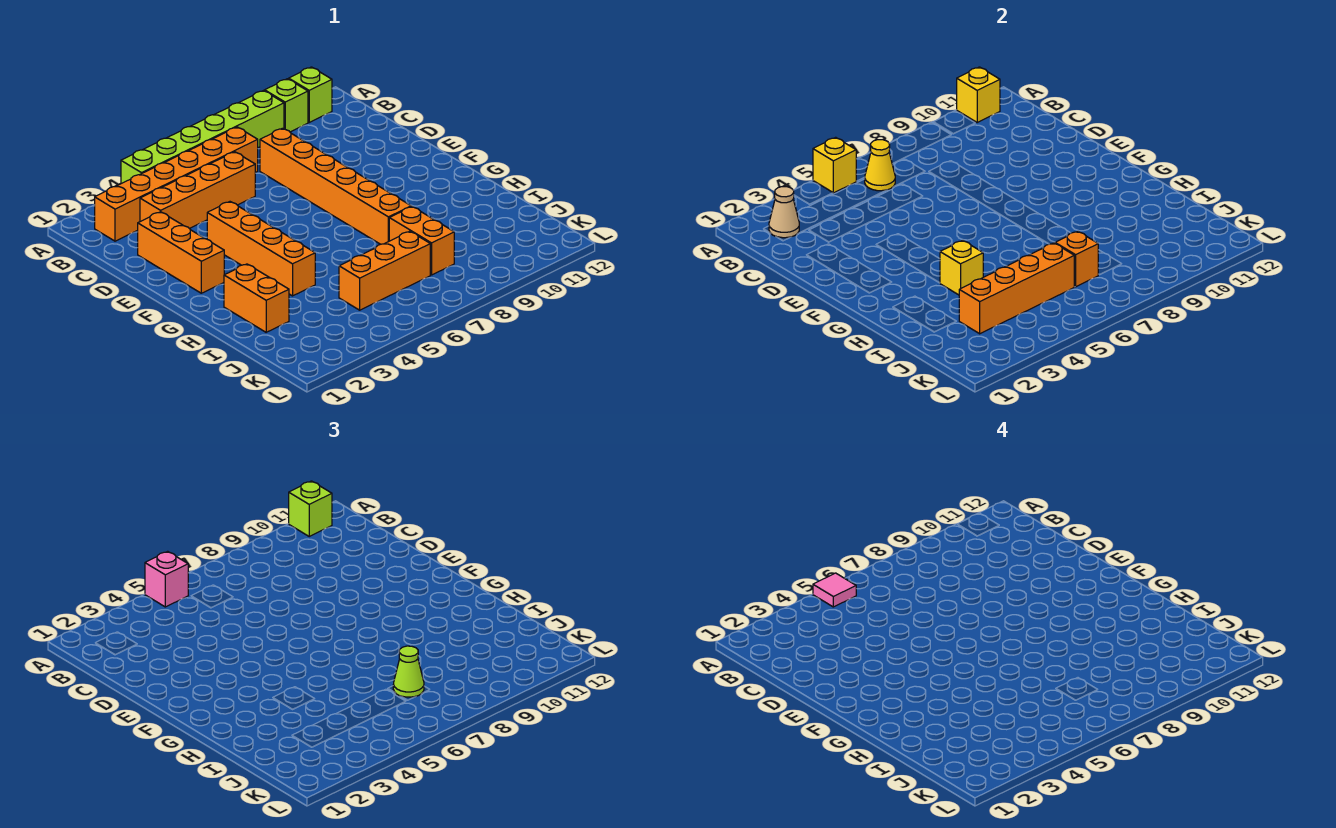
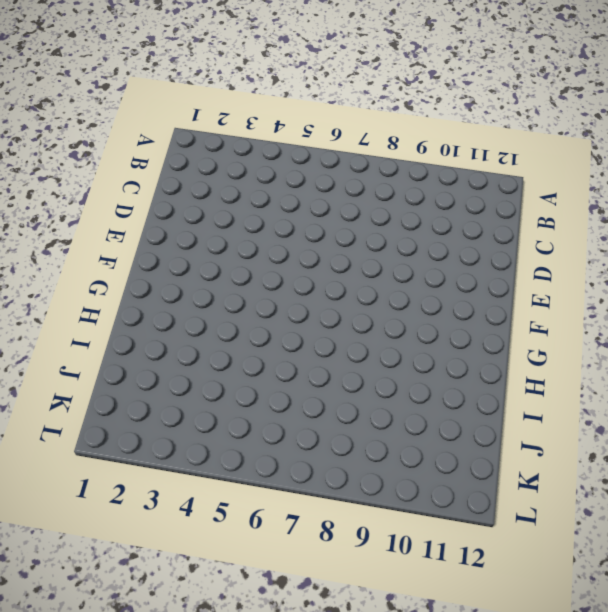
none -> lime brick A4:A9 level 1
none -> lime brick A10 level 1
none -> lime brick A11 level 1

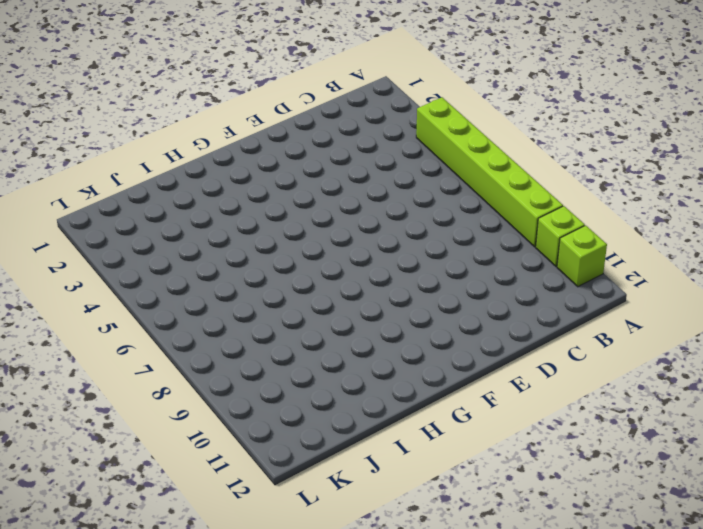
none -> orange brick B2:B7 level 1
none -> orange brick C3:C6 level 1
none -> orange brick C8:H8 level 1

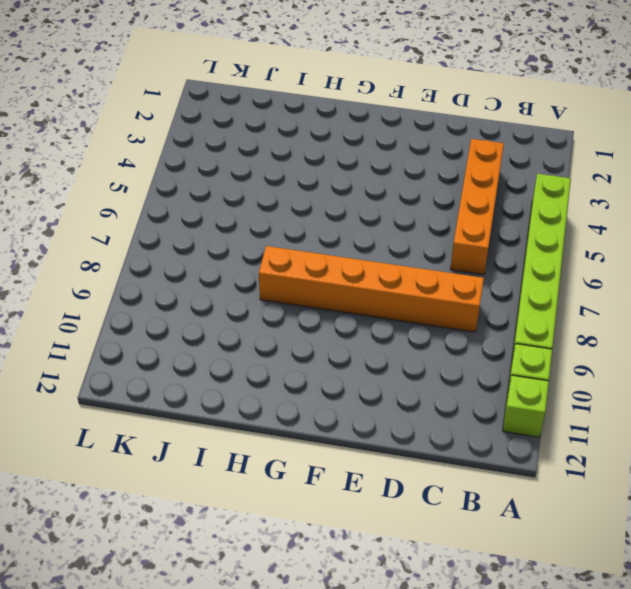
none -> orange brick B2:B7 level 1
none -> orange brick D2:F2 level 1
none -> orange brick E4:H4 level 1

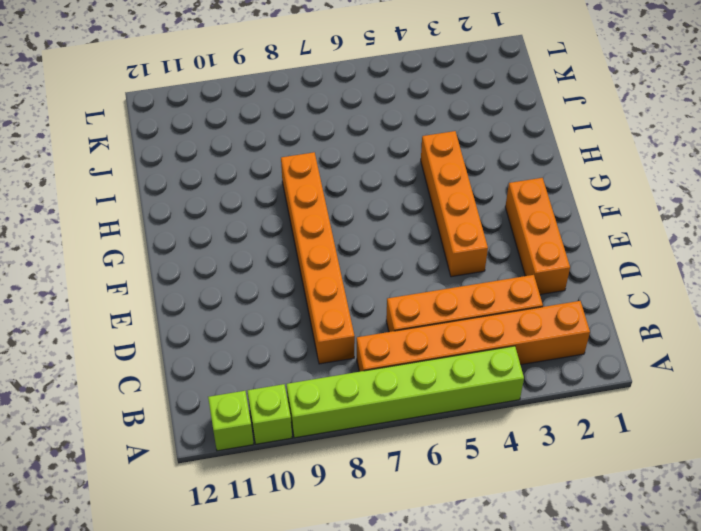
none -> orange brick H2:I2 level 1
none -> orange brick I8:J8 level 1
none -> orange brick J5:J7 level 1

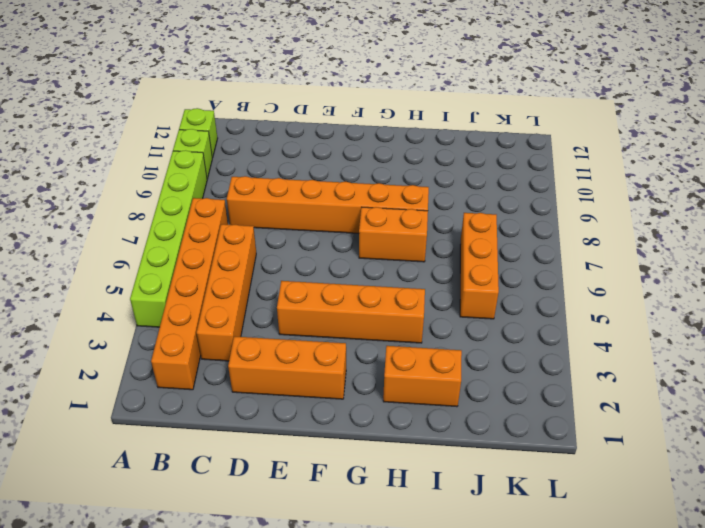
orange brick G7:H7 level 1 -> orange brick I8:J8 level 1
none -> yellow brick A5 level 2
none -> yellow brick A11 level 2
none -> tan cone B2 level 2

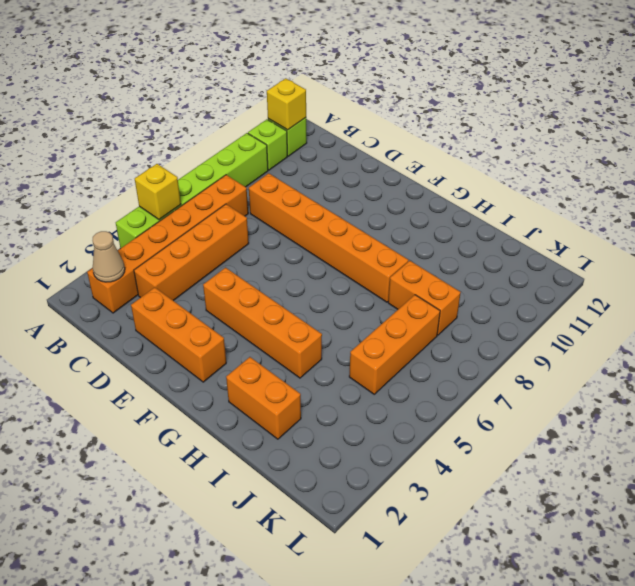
none -> yellow cone B6 level 2
none -> yellow brick H4 level 2
none -> orange brick J3:J6 level 2

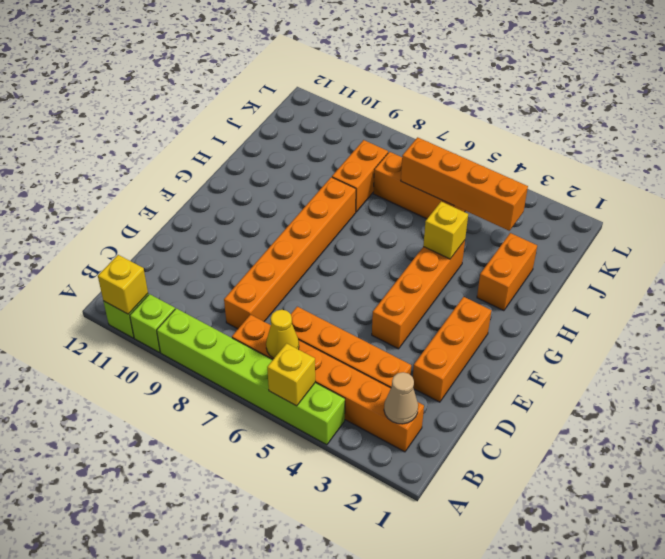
none -> orange brick J7 level 2
none -> pink brick A5 level 3
none -> lime brick A11 level 3

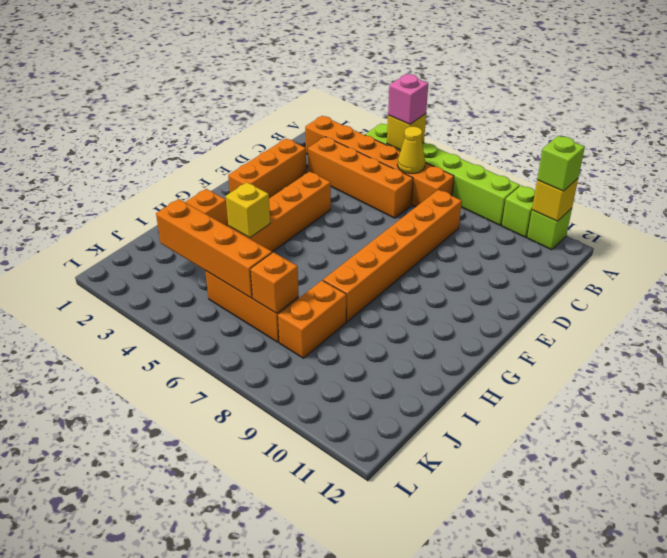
none -> tan cone B2 level 2
none -> lime cone J7 level 3
none -> pink tile A5 level 4

